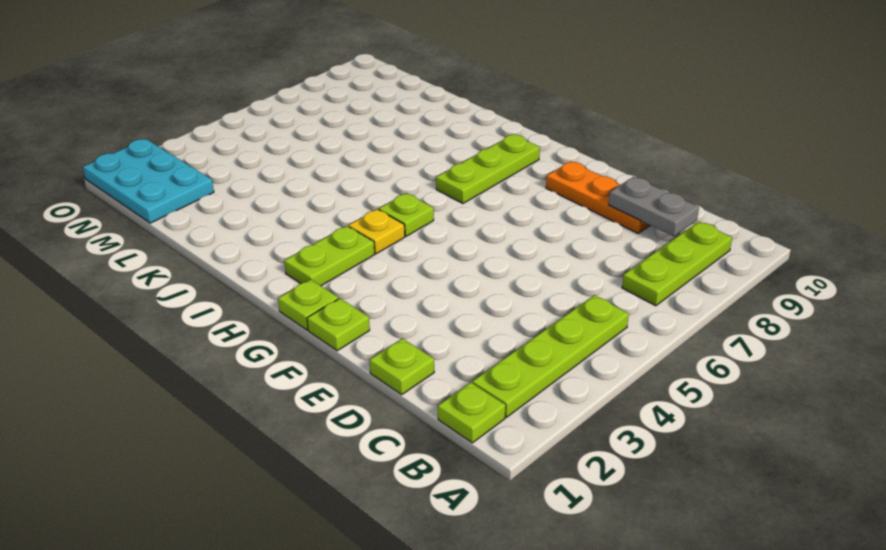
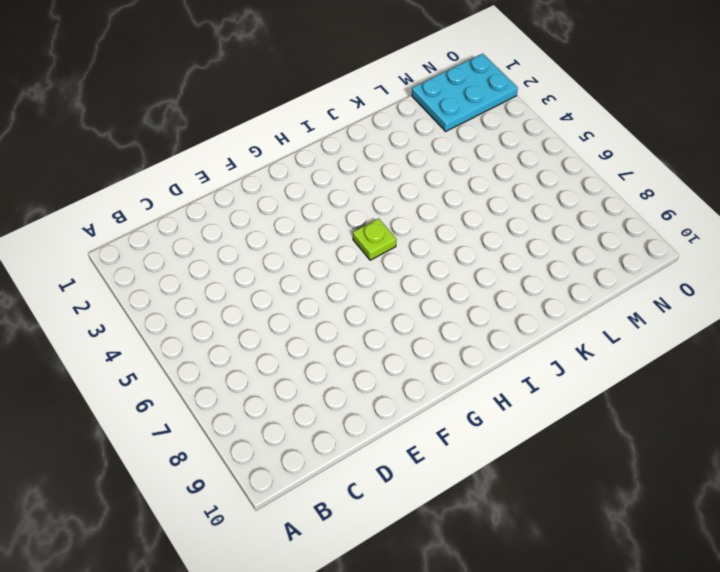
none -> lime plate B1 level 1
none -> lime plate B2:B5 level 1
none -> lime plate B7:B9 level 1

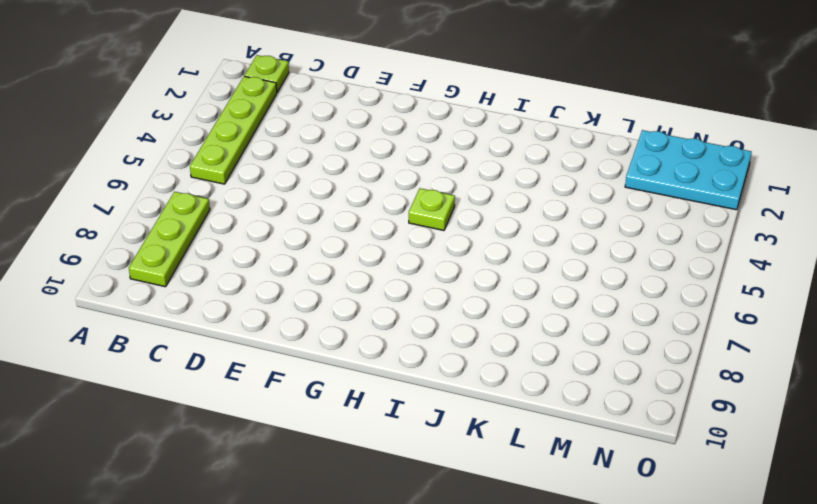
none -> lime plate D1 level 1
none -> orange plate D9:F9 level 1
none -> lime plate F1 level 1

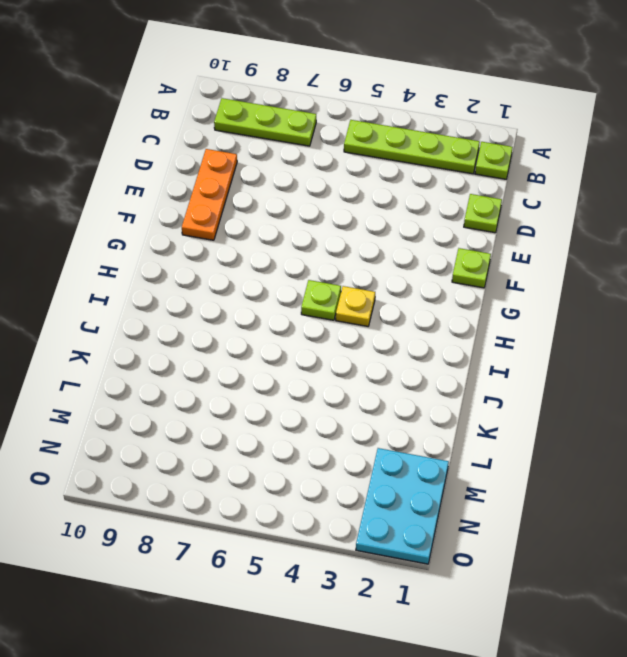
none -> lime plate G1 level 1
none -> lime plate H2:H3 level 1
none -> lime plate H7:H9 level 1

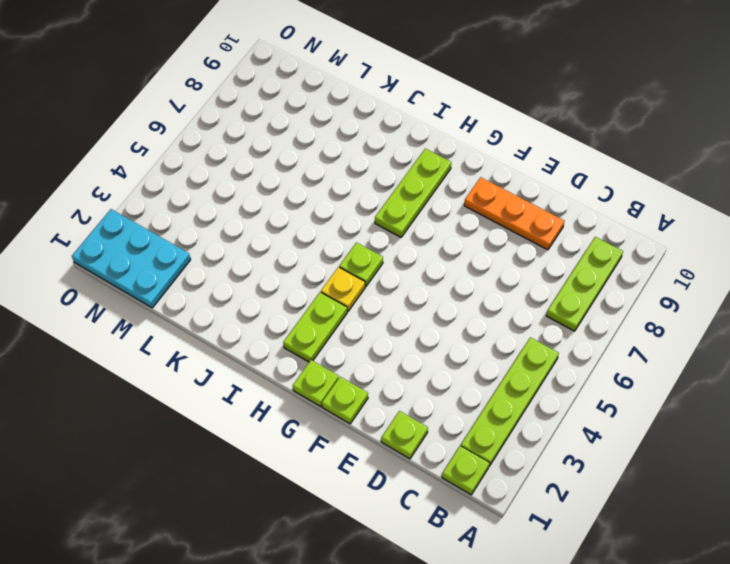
none -> grey plate C9:D9 level 2

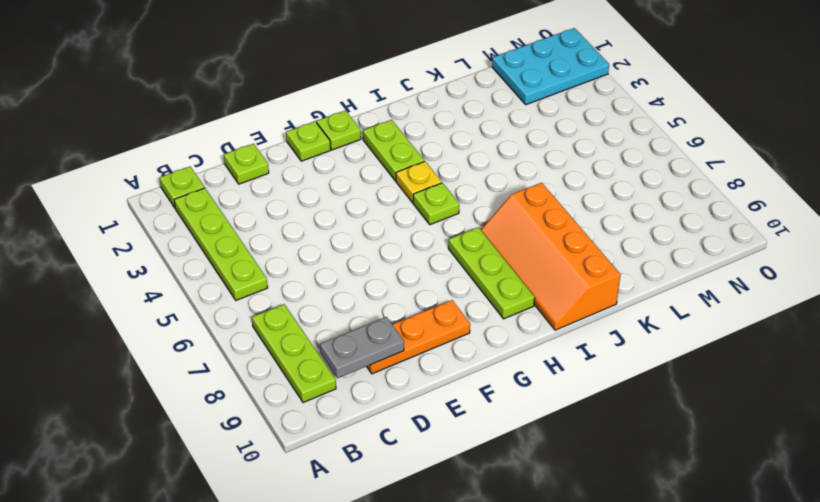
orange slope I7:J10 level 1 top J -> none

